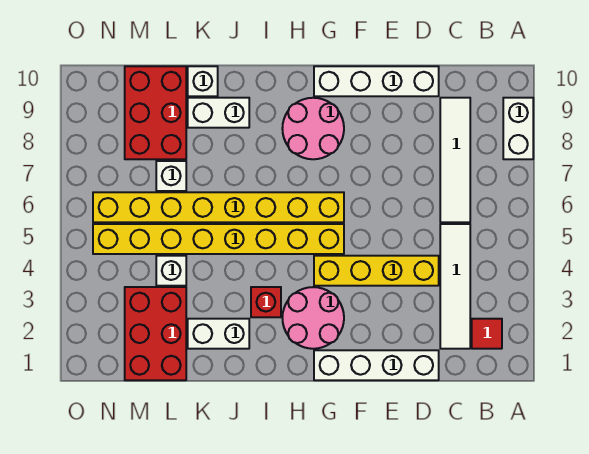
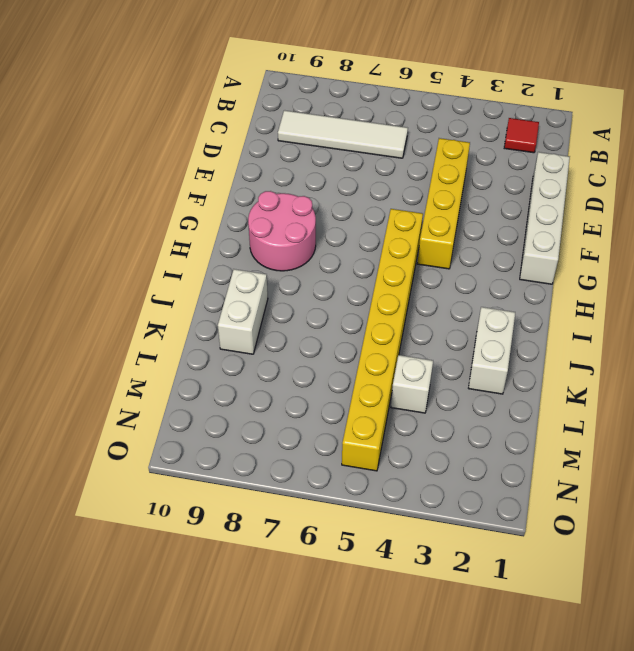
none -> white brick A8:A9 level 1
none -> white tile C2:C5 level 1
none -> white brick D10:G10 level 1

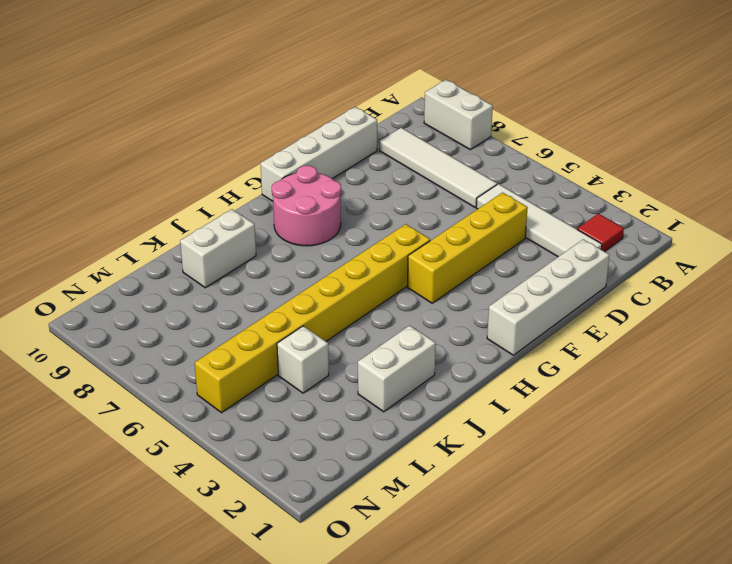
none -> pink round brick G2:H3 level 1
none -> yellow brick G6:N6 level 1
none -> red brick I3 level 1

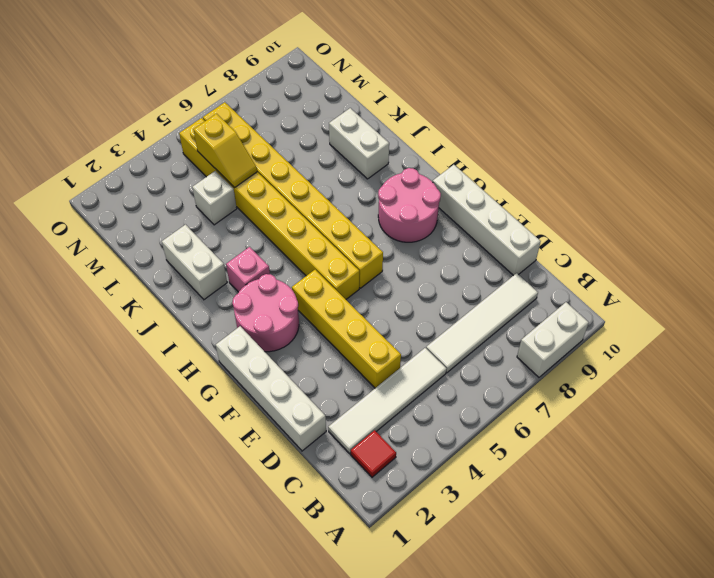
pink brick I3 level 1 -> red brick I3 level 1
yellow slope L5:M5 level 2 top M -> none
none -> white brick K10 level 1
none -> red brick L1:M3 level 1
none -> white brick L7 level 1

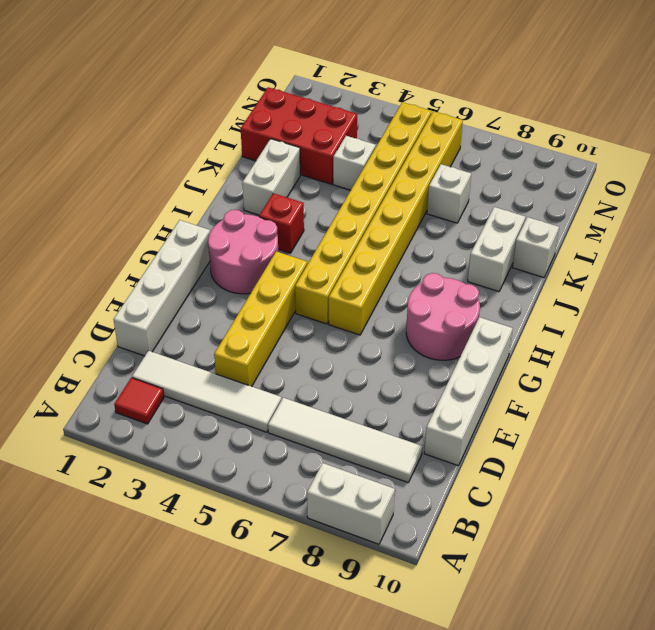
none -> red brick L8:M10 level 1

